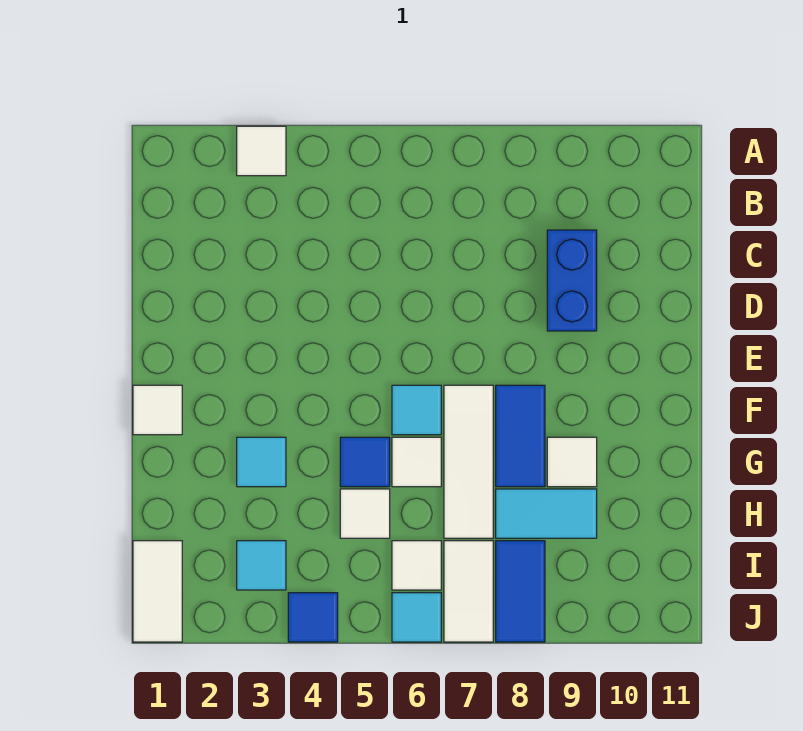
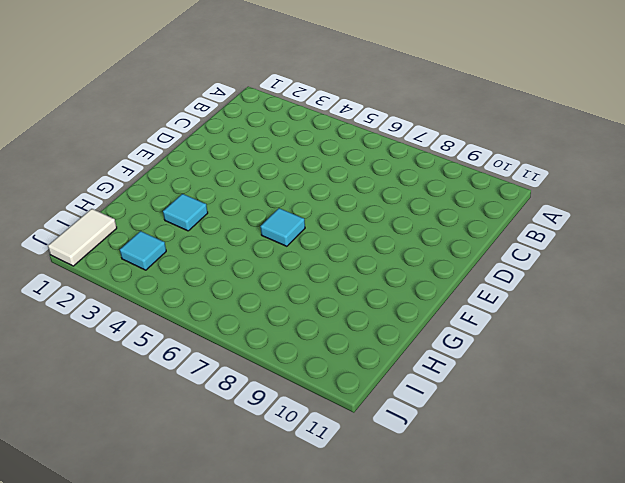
none -> white tile A3 level 1
none -> blue brick C9:D9 level 1
none -> white tile F1 level 1

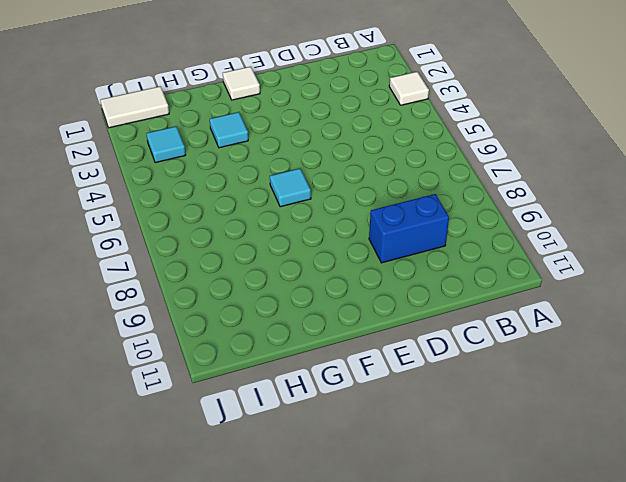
none -> white tile F7:H7 level 1
none -> blue tile F8:G8 level 1
none -> blue tile G5 level 1

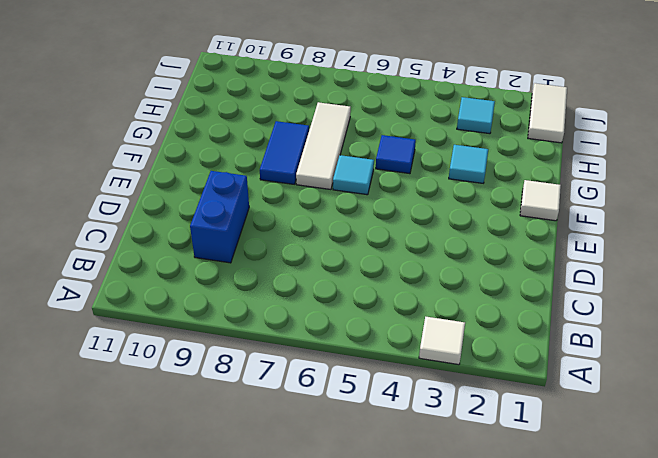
none -> white tile G6 level 1
none -> white tile G9 level 1
none -> white tile H5 level 1

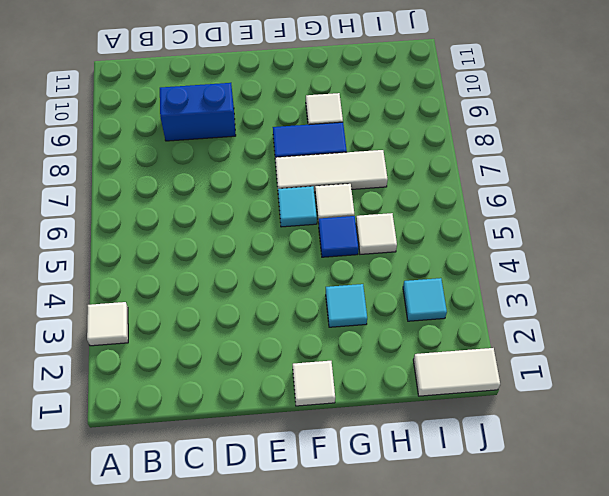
none -> cyan tile H8:H9 level 1
none -> white tile I6 level 1
none -> white tile I7:J7 level 1

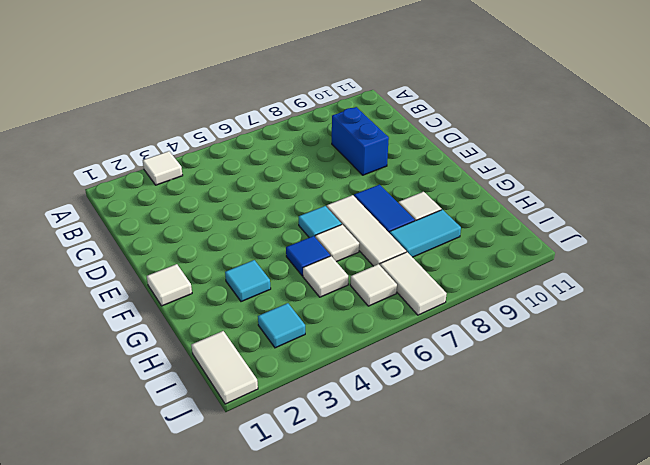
none -> blue tile I8:J8 level 1
none -> blue tile J4 level 1
none -> cyan tile J6 level 1

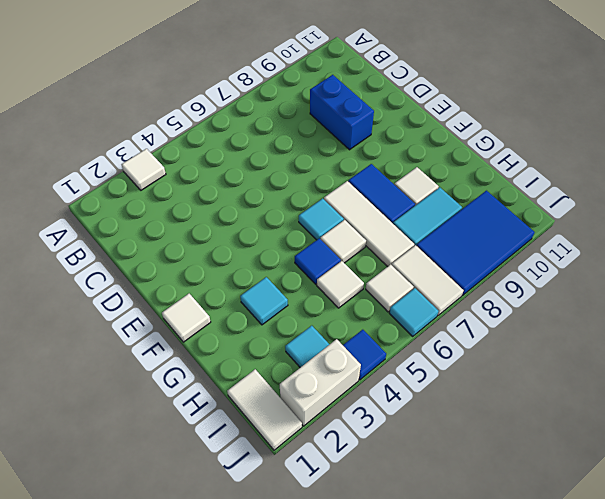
blue tile I8:J10 level 1 -> blue tile I8:J8 level 1
white brick J2:J3 level 1 -> none

